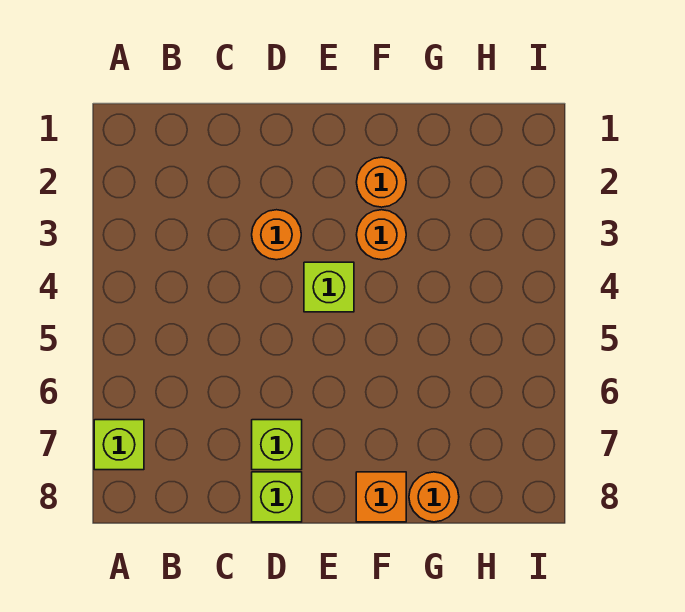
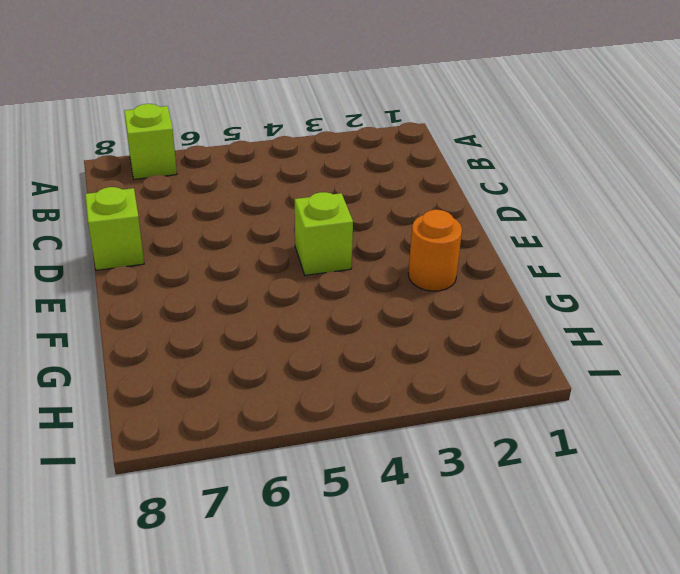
none -> orange round brick D3 level 1
none -> lime brick D7 level 1

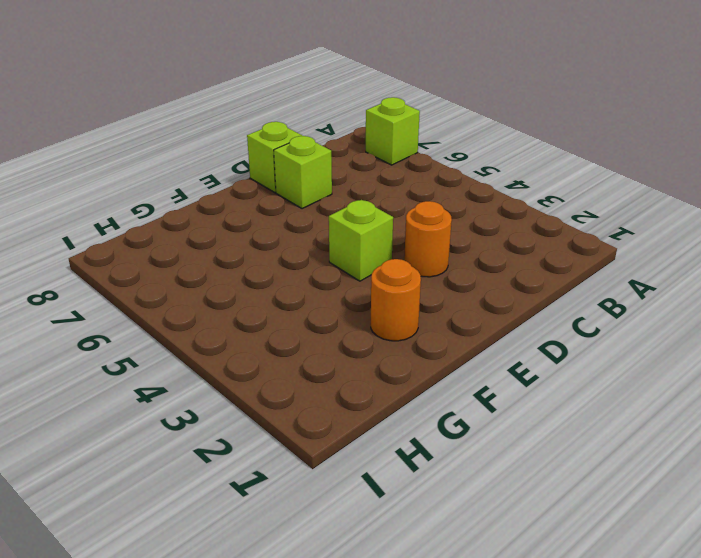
none -> orange round brick F3 level 1
none -> orange brick F8 level 1

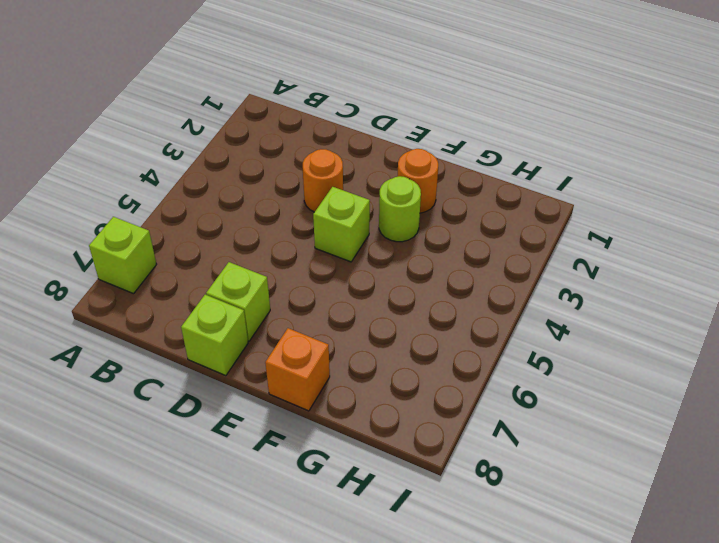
lime round brick F3 level 1 -> orange round brick F3 level 1
none -> orange round brick G8 level 1

